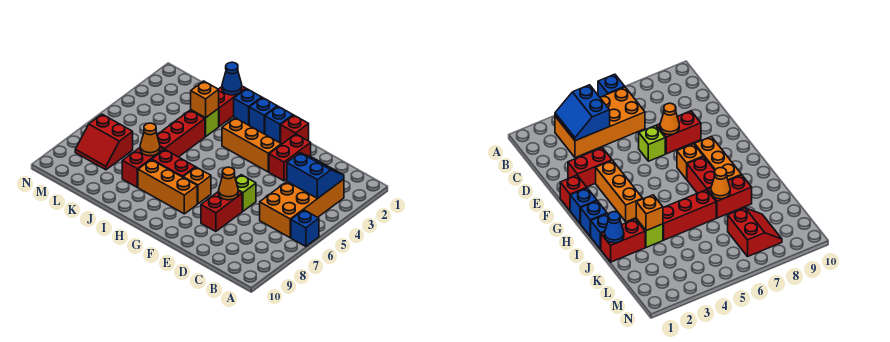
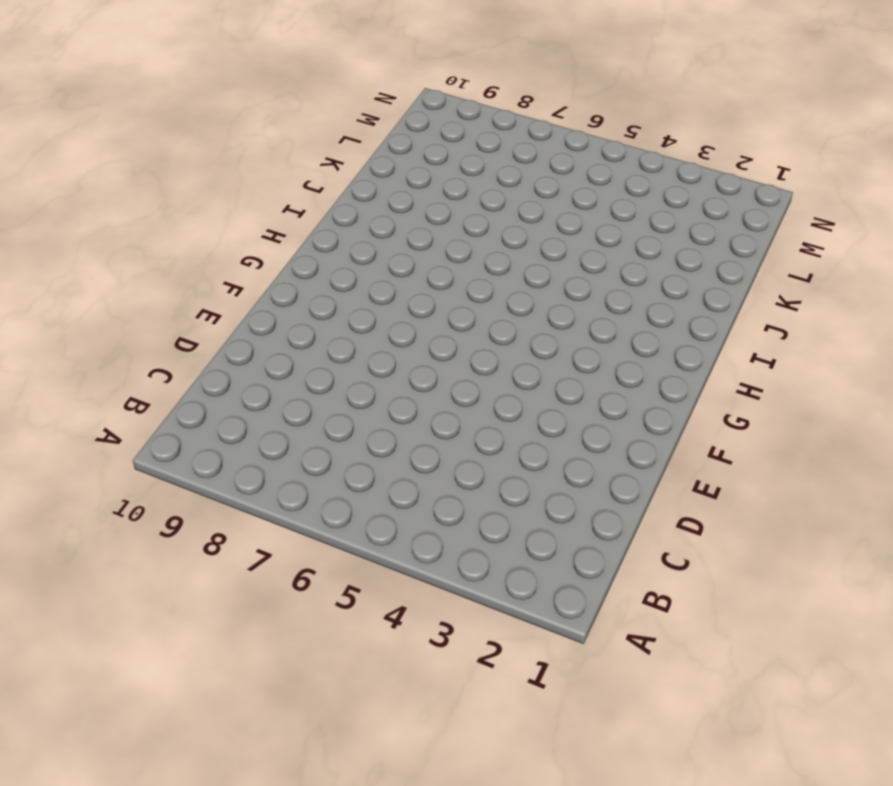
none -> blue brick A6 level 1
none -> orange brick B3:C6 level 1
none -> red brick E2:E3 level 1

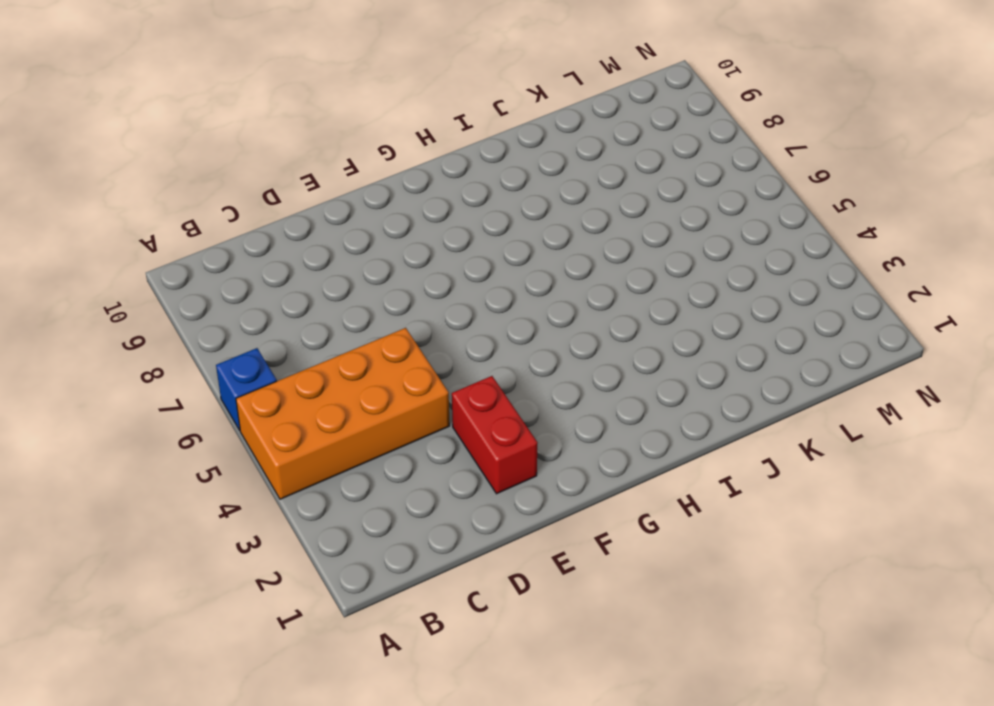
orange brick A4:D5 level 1 -> orange brick B3:C6 level 1
none -> lime brick E6 level 1
none -> red brick E7:E8 level 1
none -> red brick F1 level 1

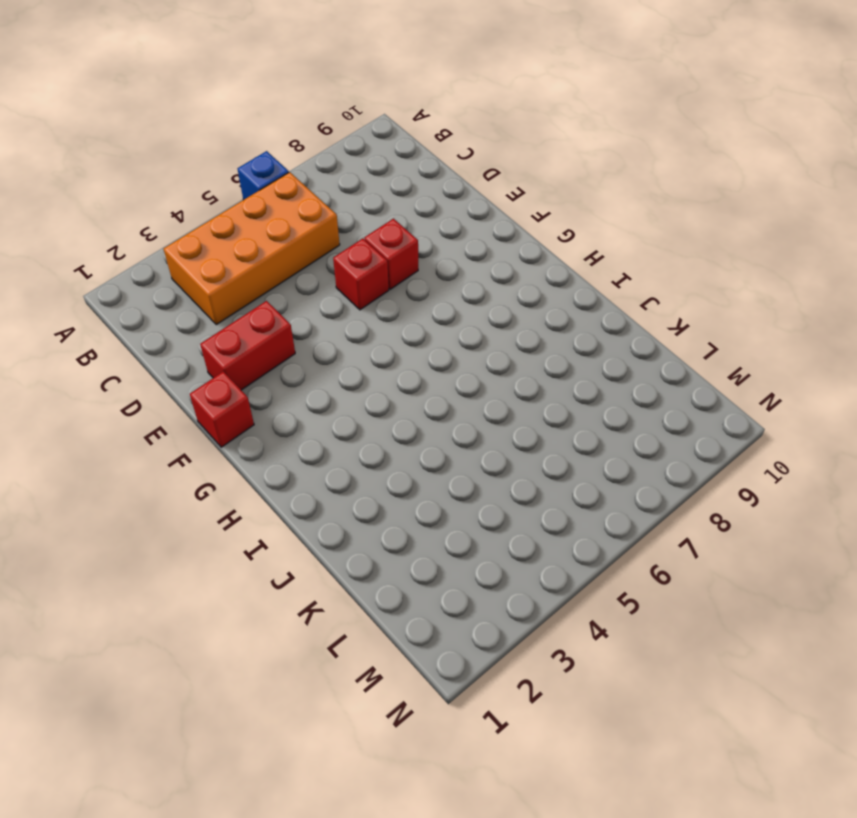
red brick E6 level 1 -> lime brick E6 level 1
red brick E7 level 1 -> red brick E7:E8 level 1
none -> orange brick F3:H3 level 1
none -> blue brick G1 level 1
none -> orange brick G7 level 1

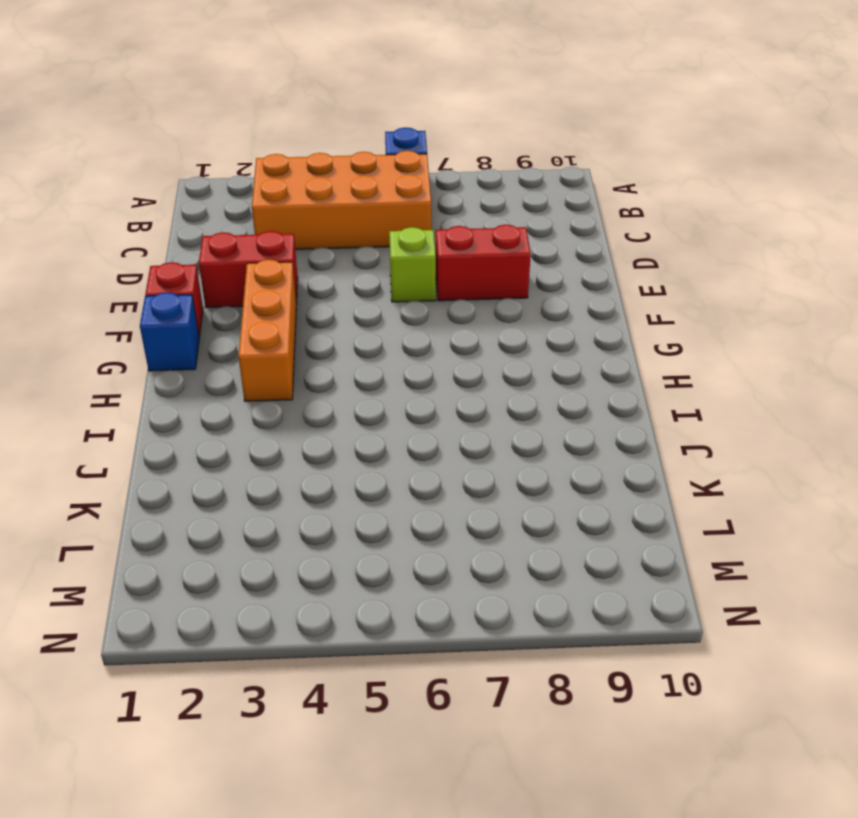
none -> orange brick G7 level 1
none -> orange brick G8:I8 level 1
none -> blue brick H1 level 1

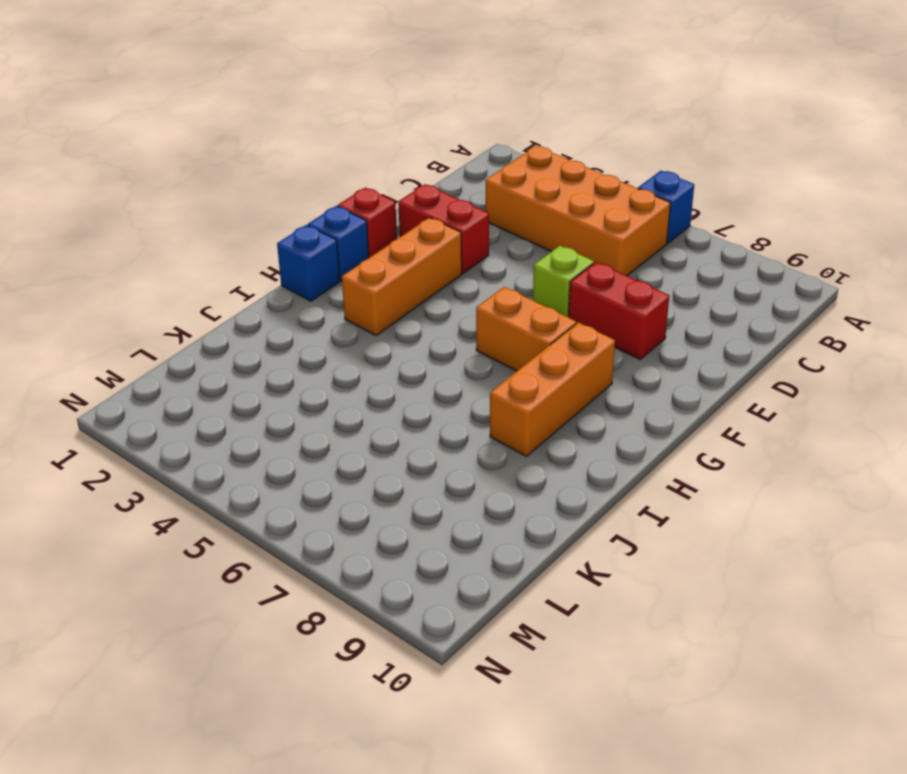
orange brick G6:G7 level 1 -> orange brick G7 level 1
none -> red brick H7:I7 level 1
none -> blue brick I1 level 1
none -> red brick J1:J2 level 1

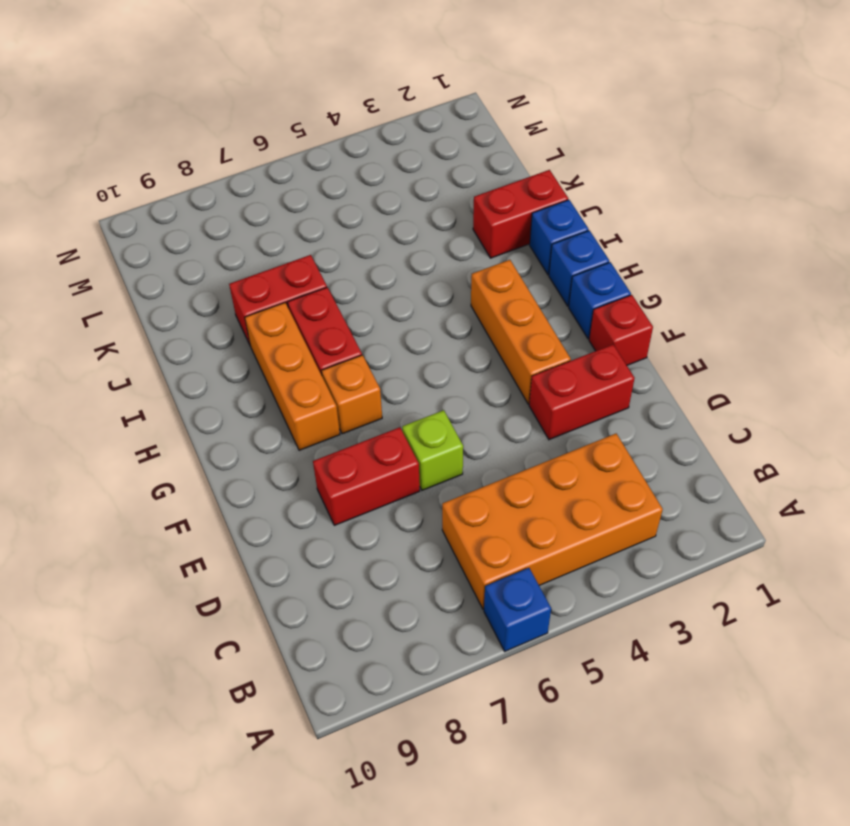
none -> lime brick J3 level 1
none -> red brick J4:J6 level 1
none -> red slope L7:M8 level 1 top 7

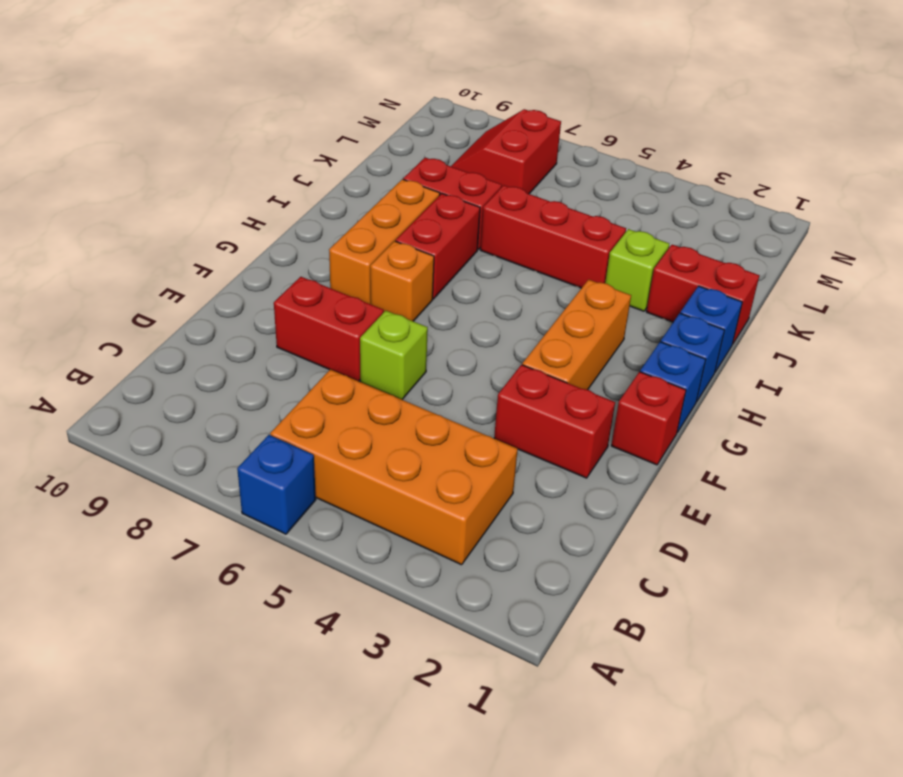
none -> blue slope B3:C4 level 2 top 4
none -> orange cone E7 level 2
none -> blue cone J1 level 2

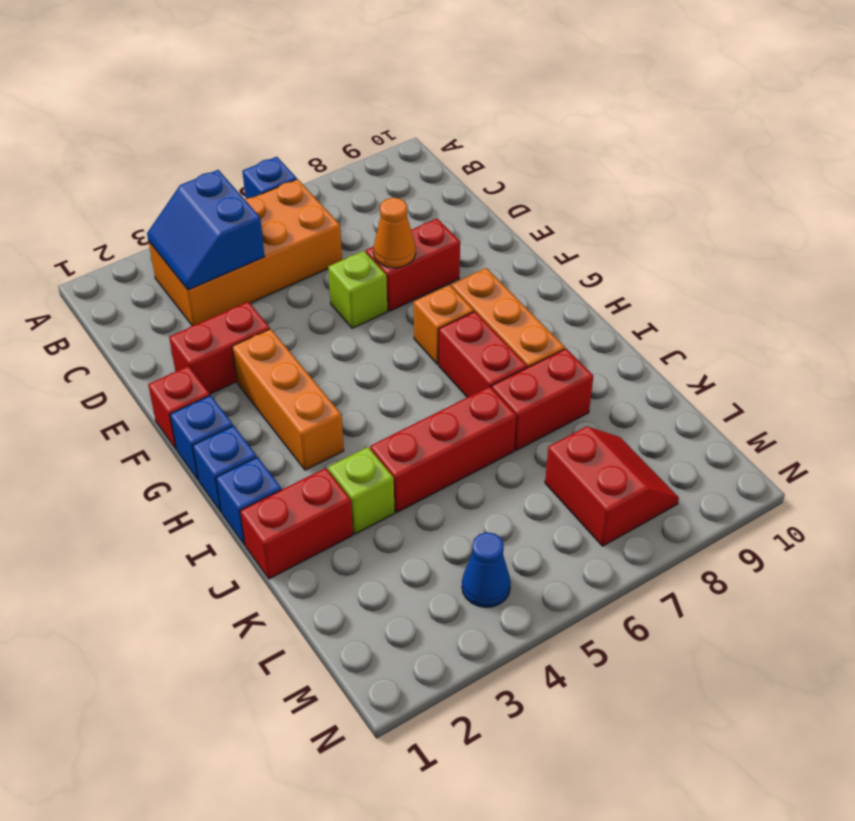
blue cone M4 level 1 -> blue cone J1 level 2
none -> orange brick J3 level 2
none -> orange cone J7 level 2

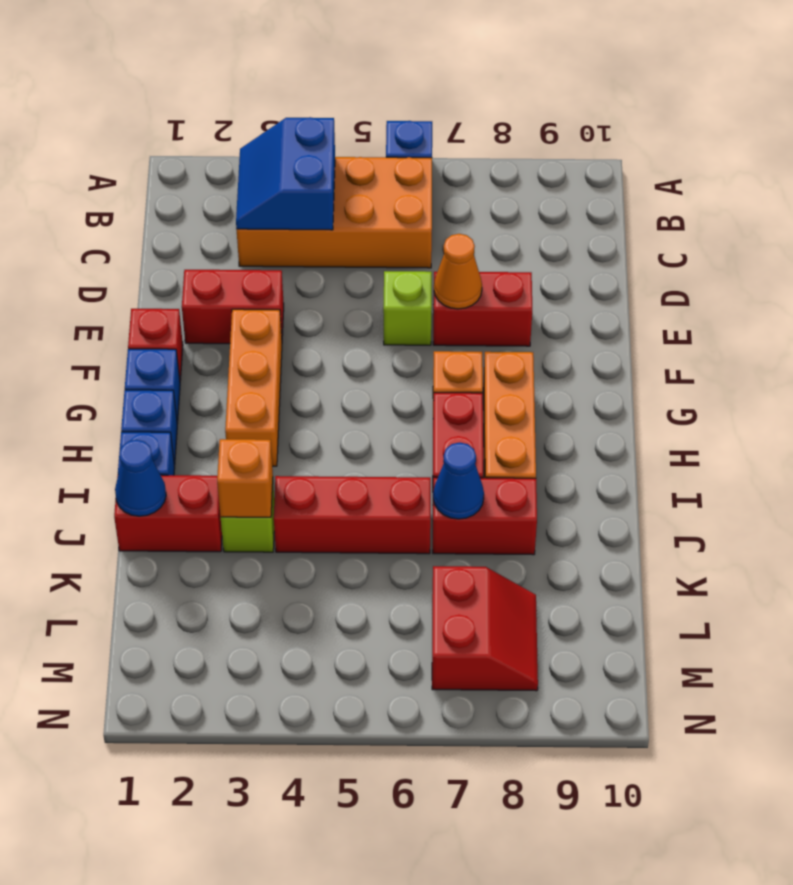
blue cone J7 level 2 -> orange cone J7 level 2

